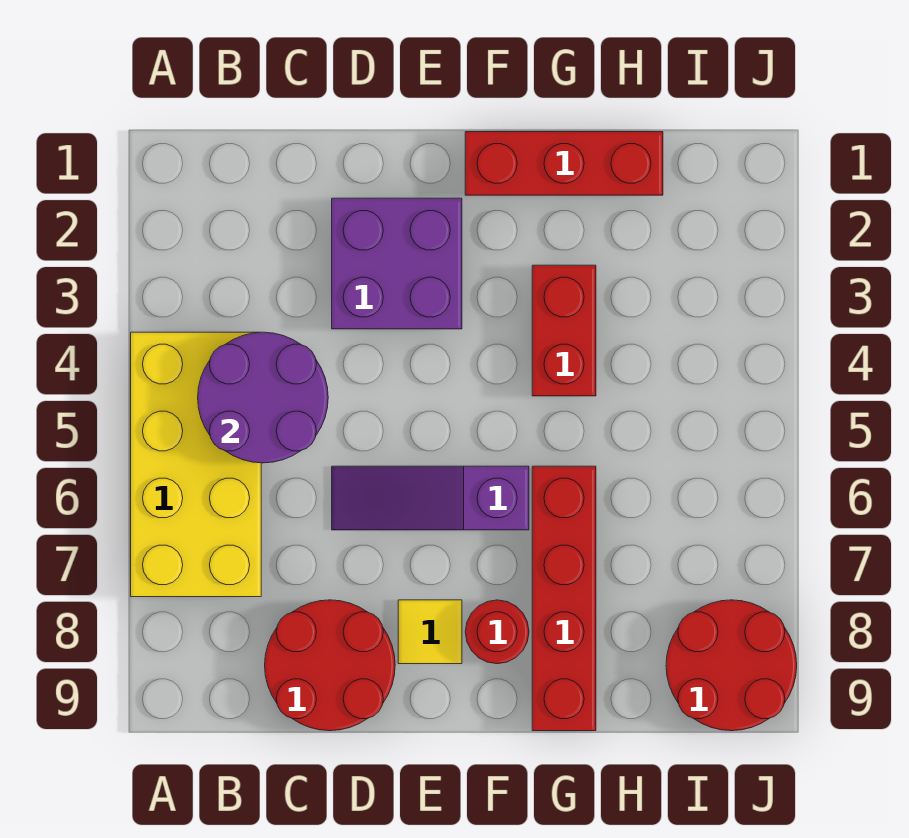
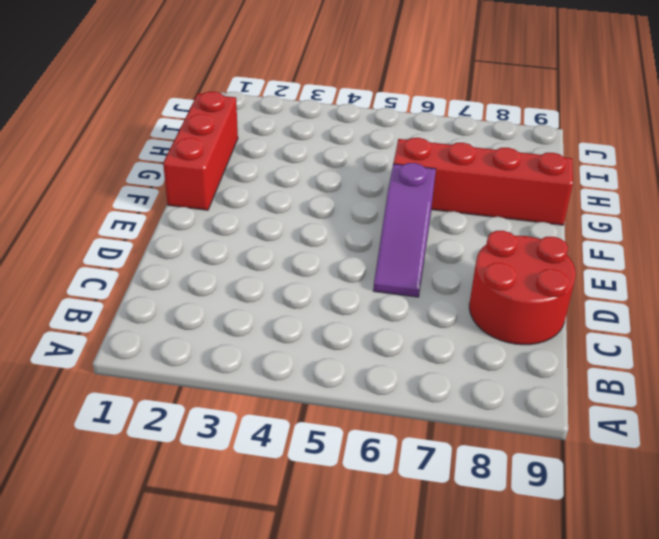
none -> yellow brick A4:B7 level 1
none -> purple brick D2:E3 level 1

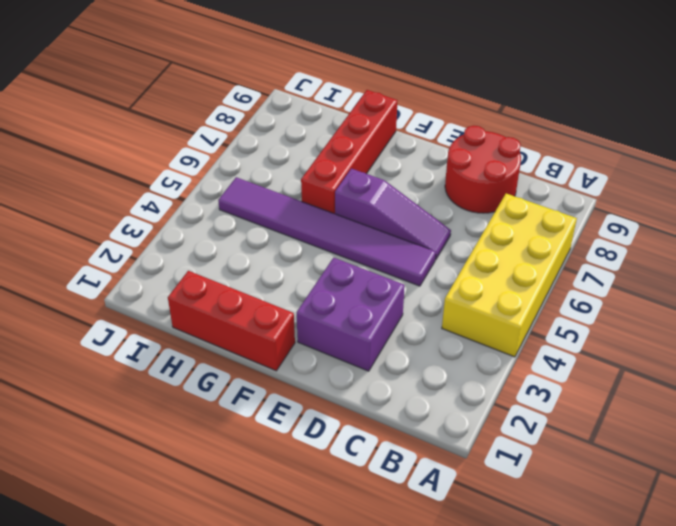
purple tile D5:I5 level 1 -> none
none -> yellow tile E8 level 1
none -> red round brick F8 level 1

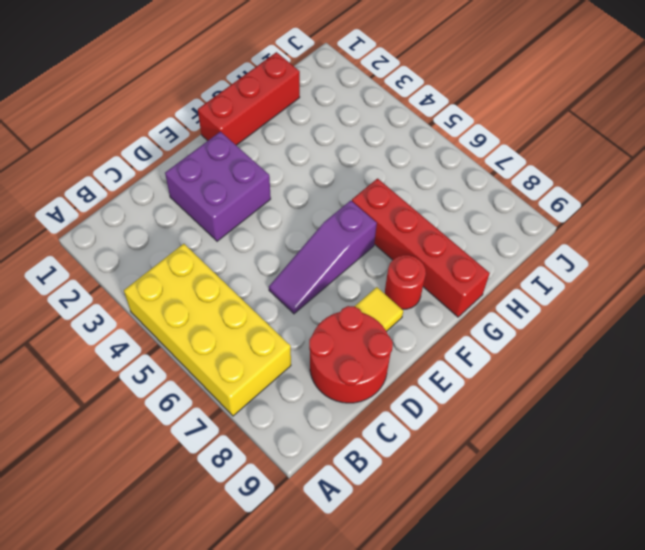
none -> red brick G3:G4 level 1
none -> red round brick I8:J9 level 1

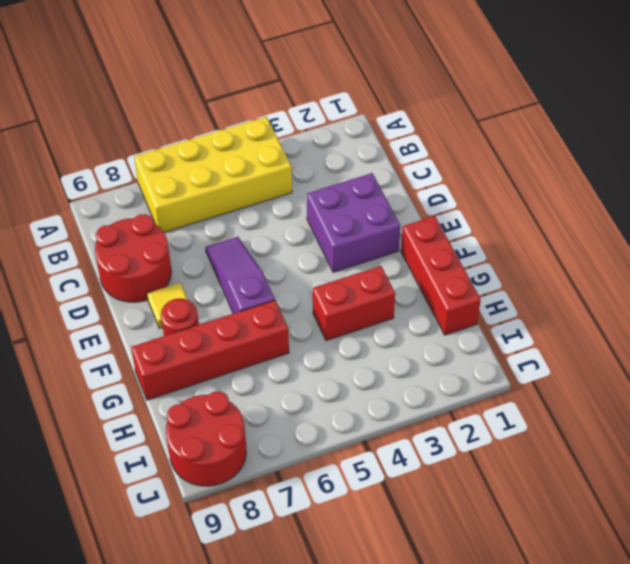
none -> purple round brick B4:C5 level 2

